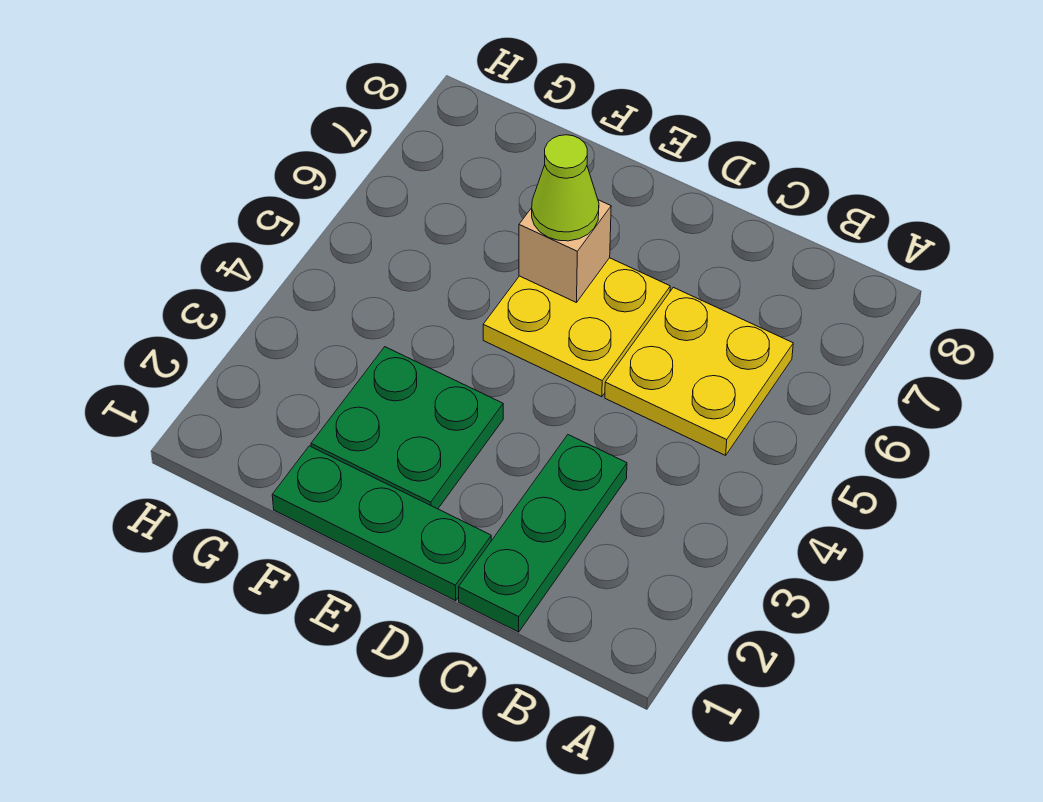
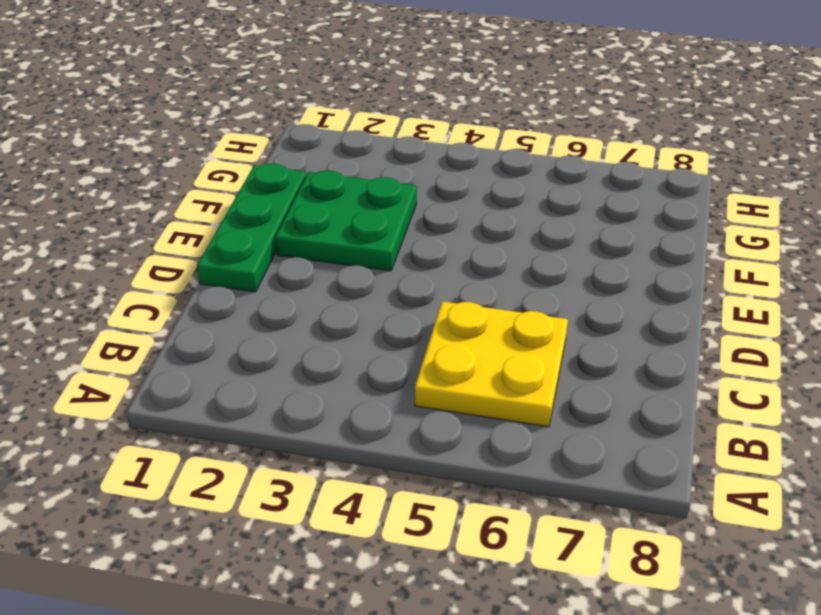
none -> green plate C1:C3 level 1
none -> yellow plate D5:E6 level 1

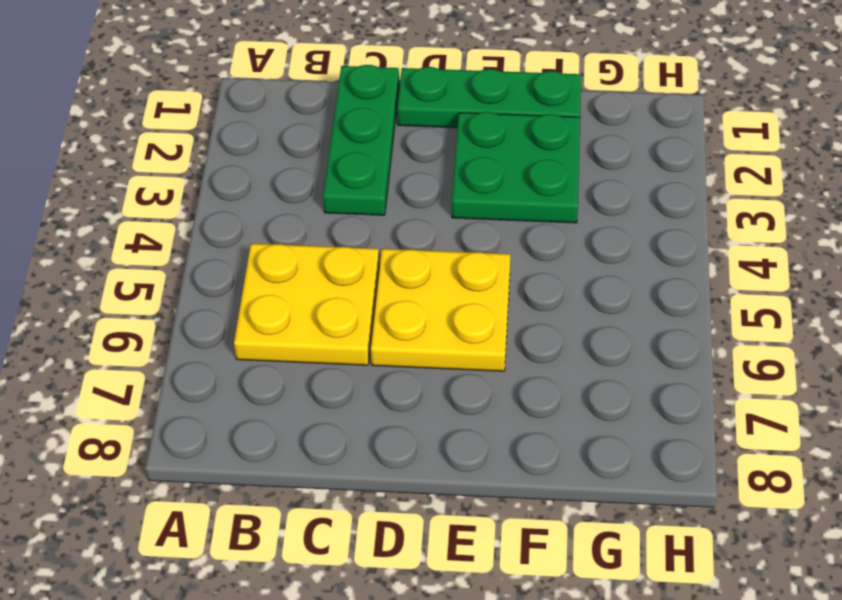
none -> tan brick E6 level 2
none -> lime cone E6 level 3

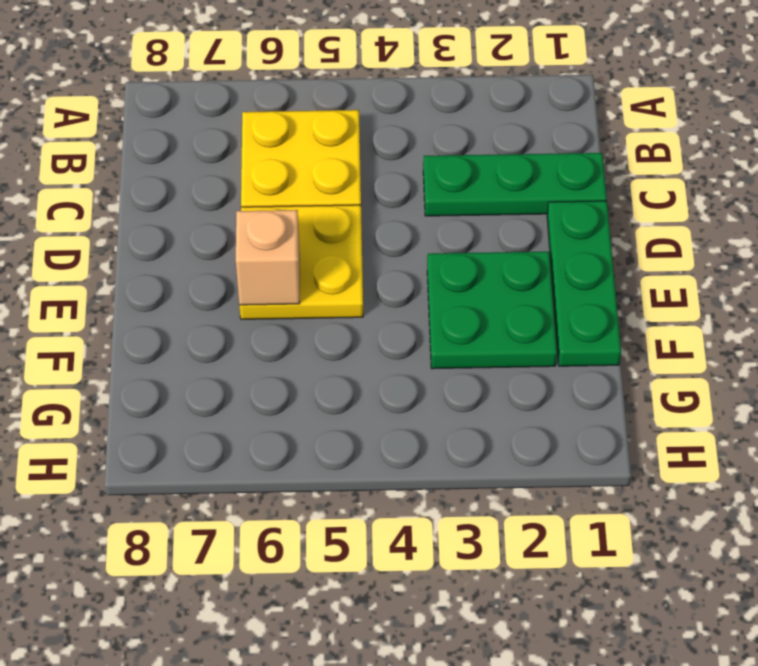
none -> lime cone E6 level 3

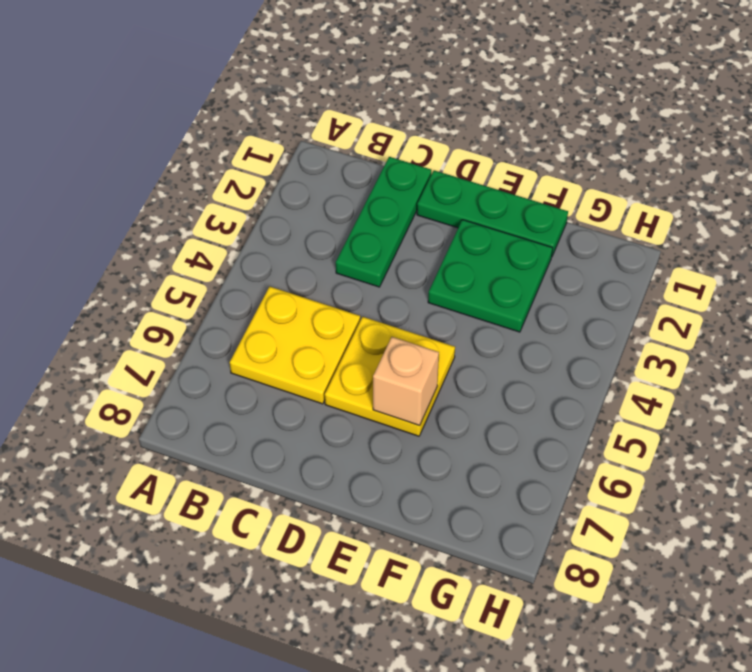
none -> lime cone E6 level 3

